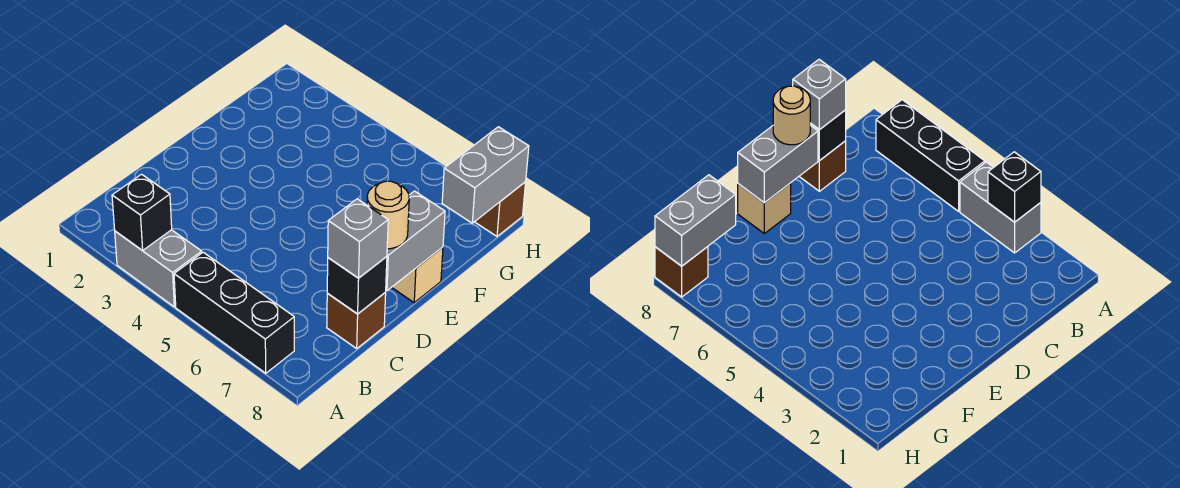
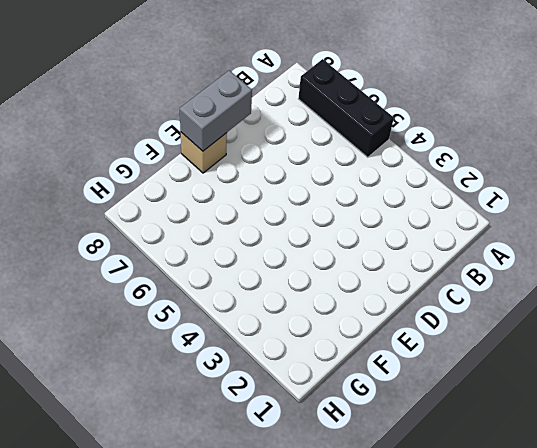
none -> grey brick A3:A4 level 1
none -> brown brick C8 level 1

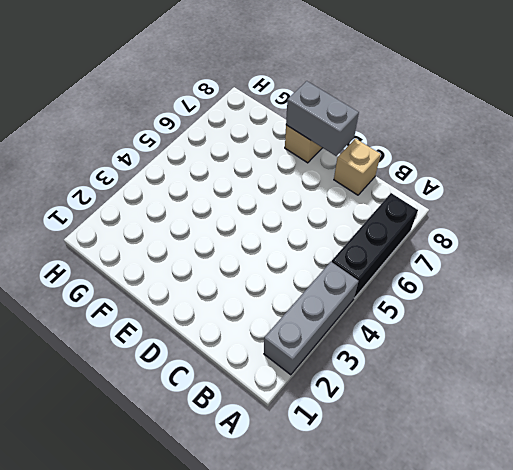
grey brick A2:A4 level 1 -> grey brick A3:A4 level 1
tan brick C8 level 1 -> brown brick C8 level 1
none -> brown brick H8 level 1
none -> black brick A3 level 2

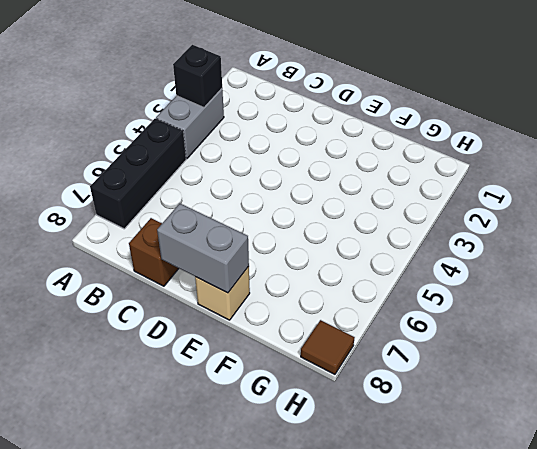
brown tile H8 level 1 -> brown brick H8 level 1
none -> black brick C8 level 2
none -> grey brick G8:H8 level 2

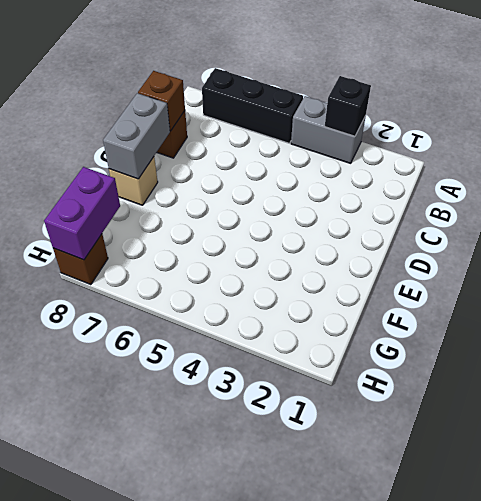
brown brick C8 level 2 -> black brick C8 level 2
purple brick G8:H8 level 2 -> grey brick G8:H8 level 2
none -> grey brick C8 level 3
none -> tan round brick D8 level 3

